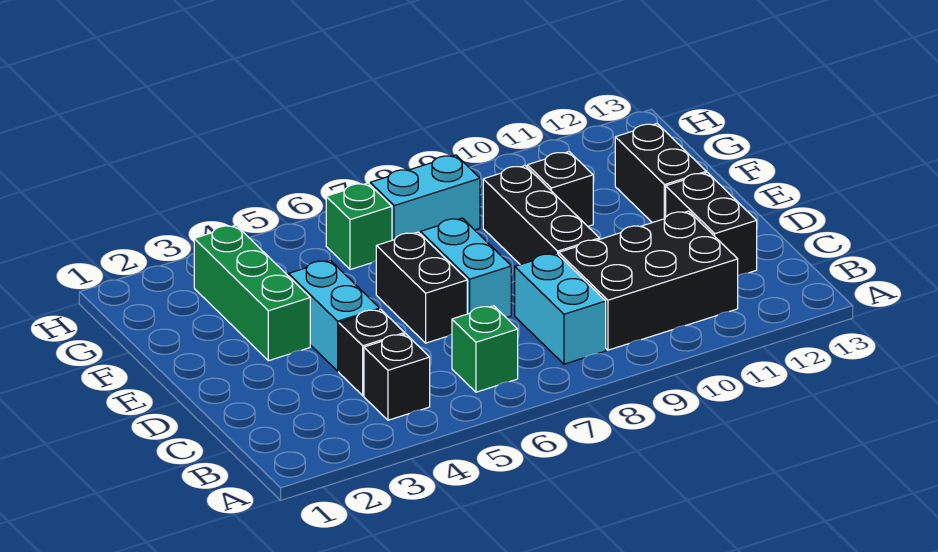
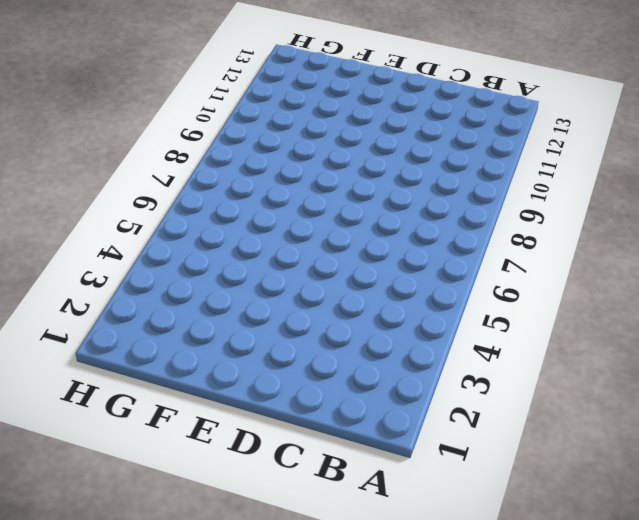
none -> black brick B4 level 1
none -> green brick B6 level 1
none -> cyan brick B8:C8 level 1

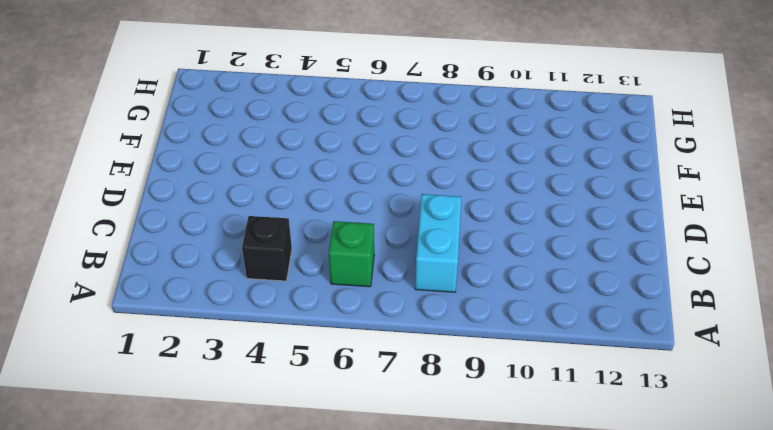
none -> black brick B9:C11 level 1
none -> black brick C4 level 1
none -> black brick C12:D12 level 1

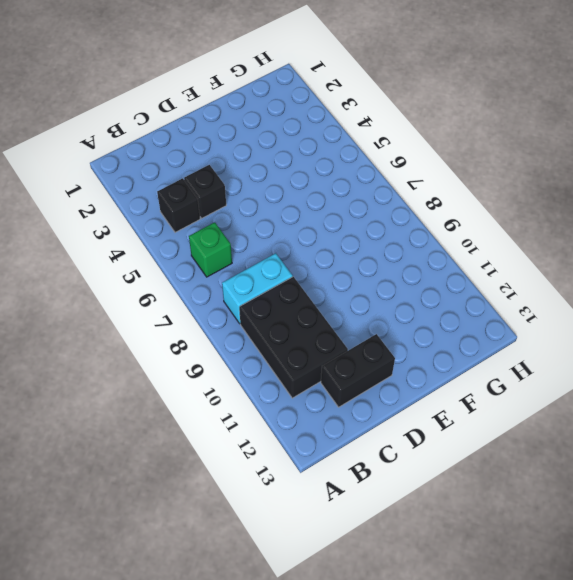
none -> cyan brick D4:E4 level 1
none -> black brick D6:E6 level 1
none -> cyan brick D7:E7 level 1

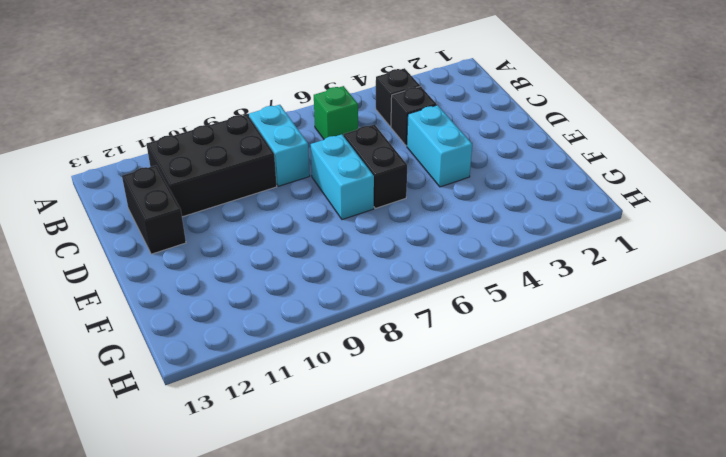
none -> black brick D9:F9 level 1
none -> green brick E3:G3 level 1
none -> black brick E12:F12 level 1

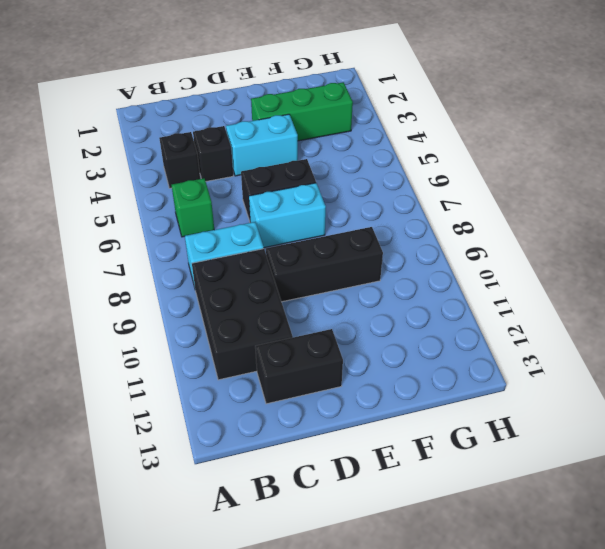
none -> black brick E12:F12 level 1
none -> black brick F10 level 1
none -> green brick G6 level 1

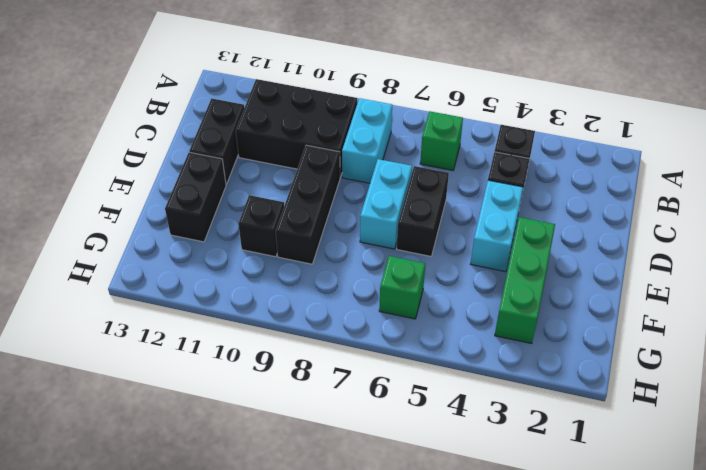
none -> cyan brick G7:G8 level 1

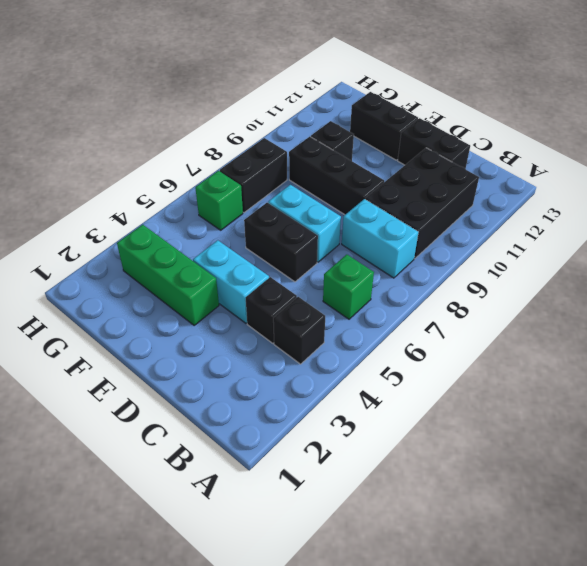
black brick G7:G8 level 1 -> cyan brick G7:G8 level 1

